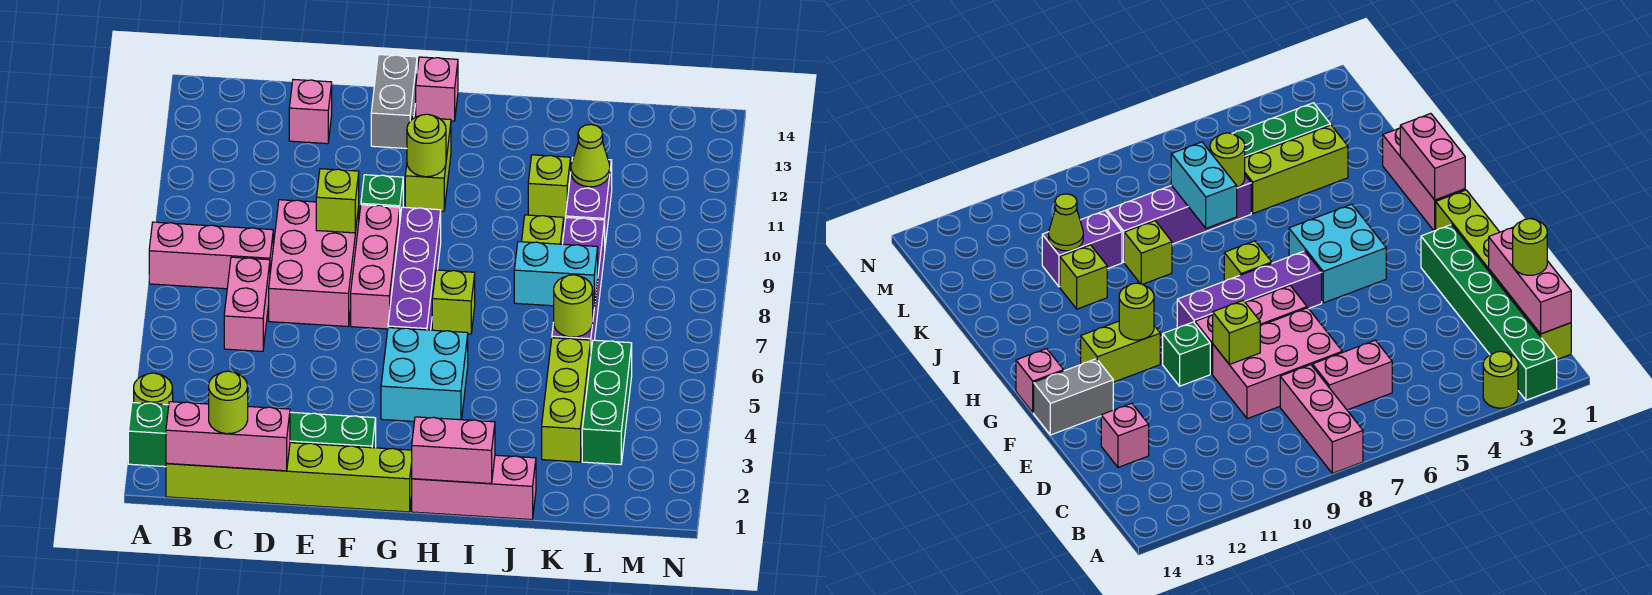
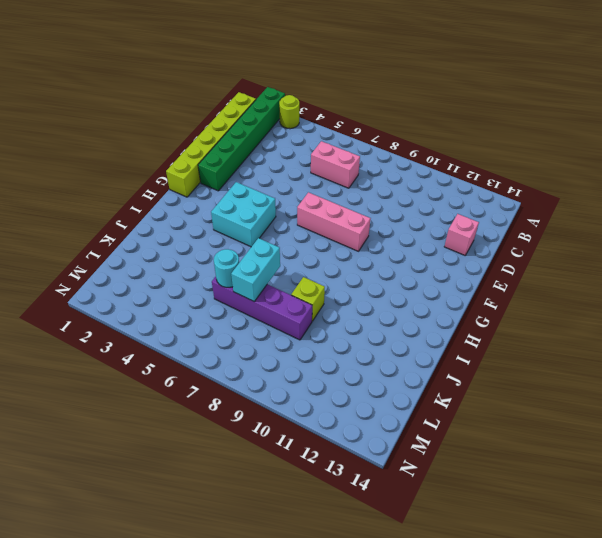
cyan round brick K6 level 2 -> lime round brick K6 level 2
none -> pink brick A8:C8 level 1
none -> pink brick D7:E9 level 1
none -> green brick F10 level 1
none -> grey brick F13:F14 level 1

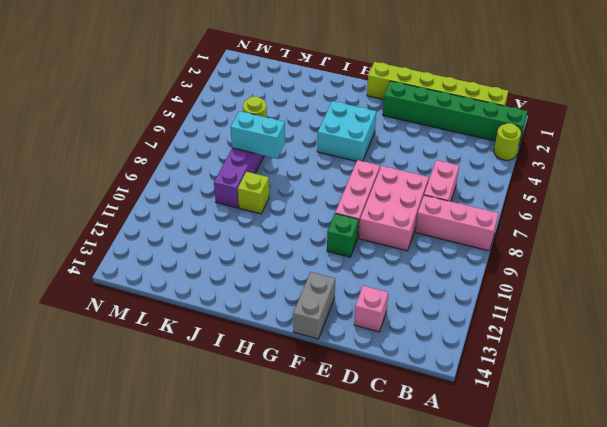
none -> purple brick G6:G9 level 1
none -> lime brick G11:G12 level 1
none -> pink brick G14 level 1
none -> pink brick H1:J1 level 1

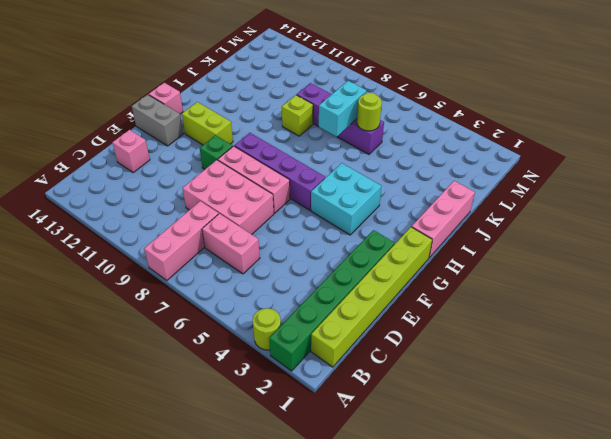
none -> lime brick H7 level 1
none -> lime brick J11 level 1
none -> lime brick K3:K5 level 1
none -> purple brick K10:K11 level 1

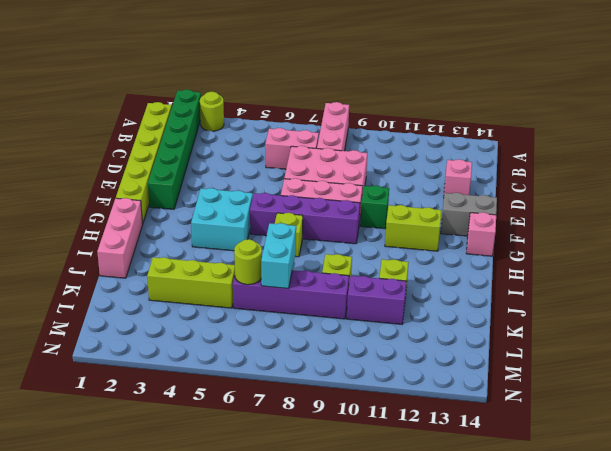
none -> green brick L3:L5 level 1
none -> pink brick B1:D1 level 2
none -> lime brick E9 level 2
none -> lime round brick G11 level 2

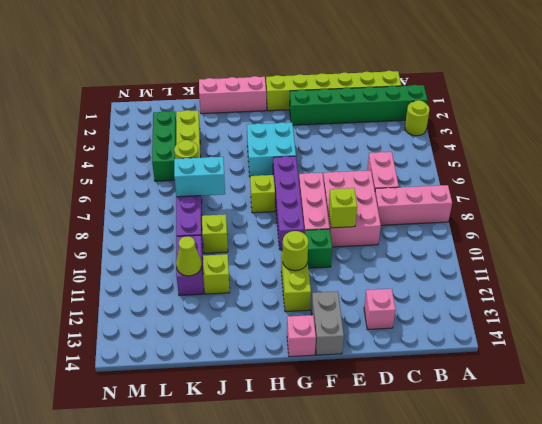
none -> pink brick B1:D1 level 2
none -> pink brick H1:I1 level 2
none -> lime round brick C1 level 3

